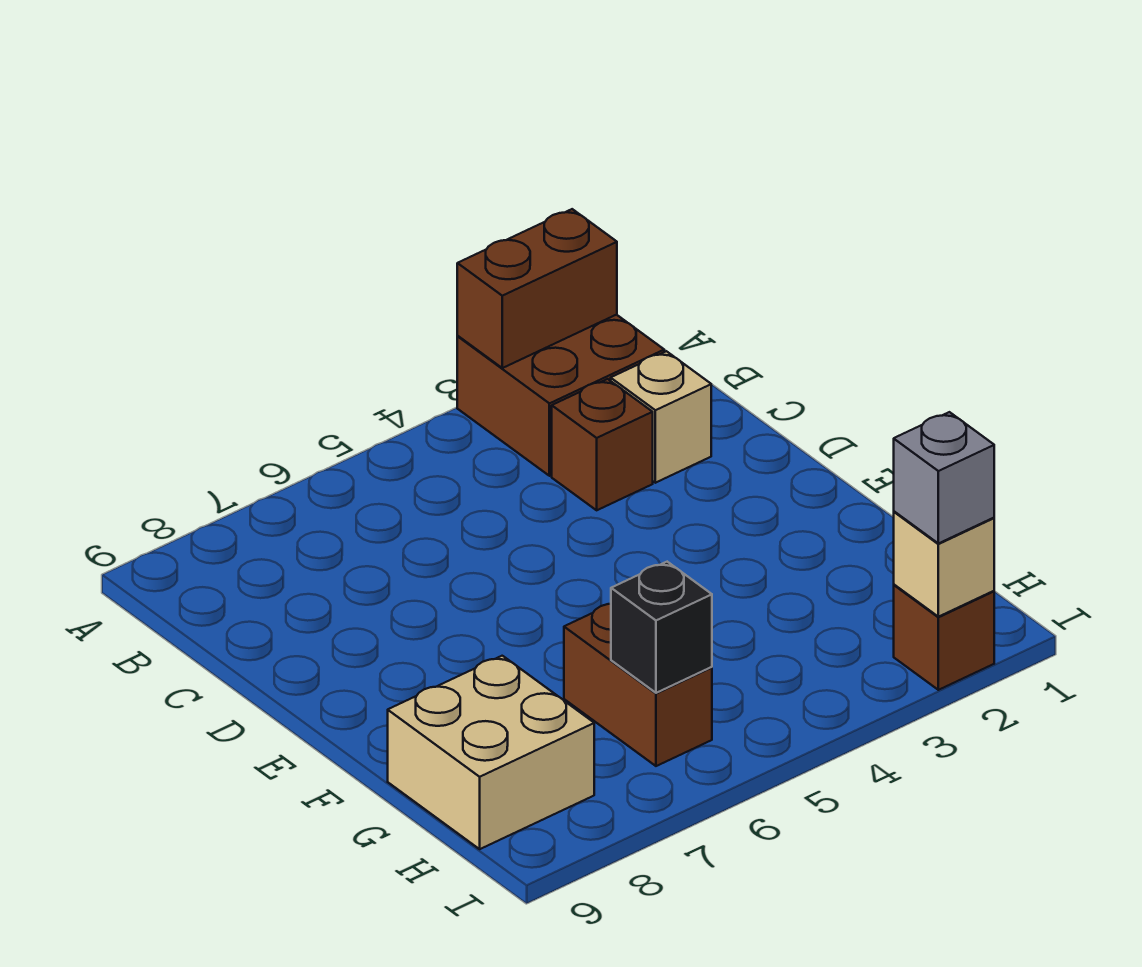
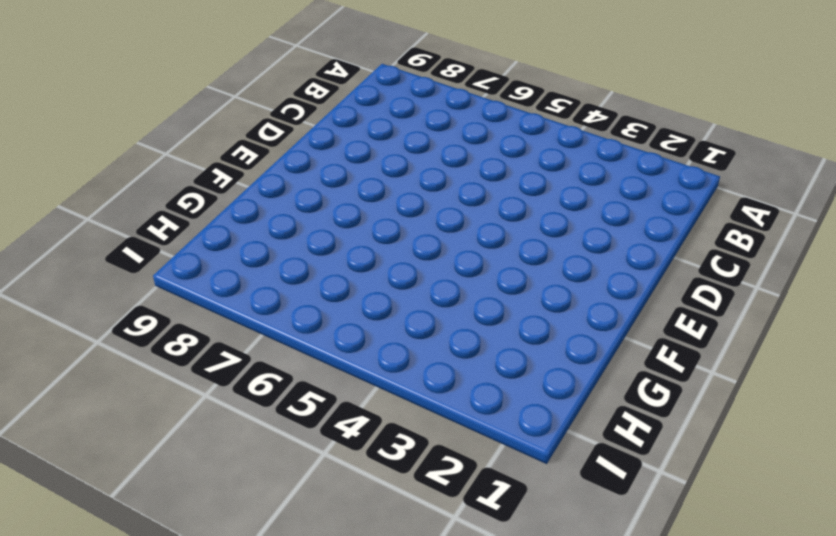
none -> brown brick A2:B3 level 1
none -> tan brick C2 level 1

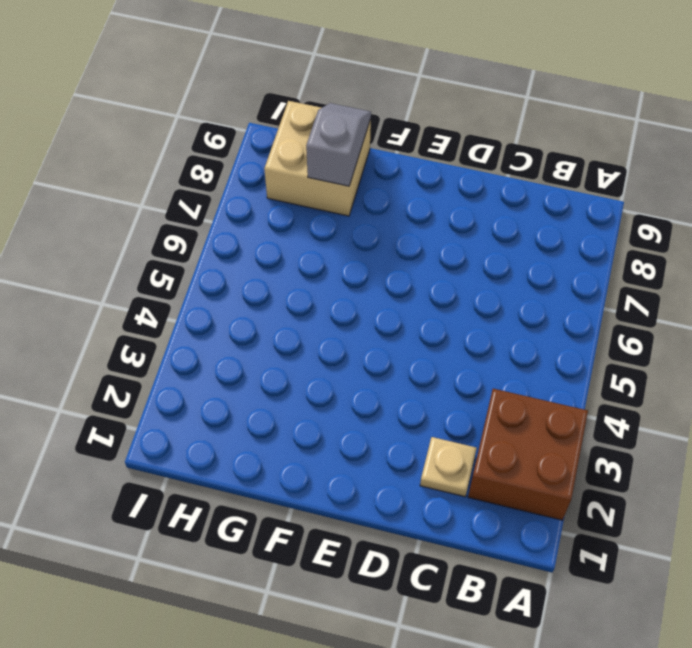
tan plate C2 level 1 -> tan brick C2 level 1
grey slope G8:G9 level 2 top 8 -> none
none -> brown brick C3 level 1
none -> brown brick G6:H6 level 1

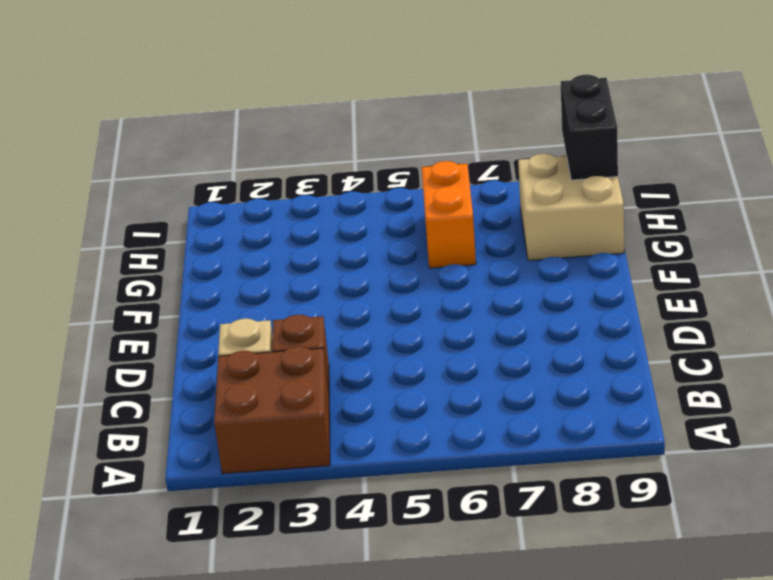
orange brick G6:H6 level 1 -> brown brick G6:H6 level 1
black brick H9:I9 level 2 -> none
none -> brown brick I2 level 1
none -> brown brick A2:A3 level 2

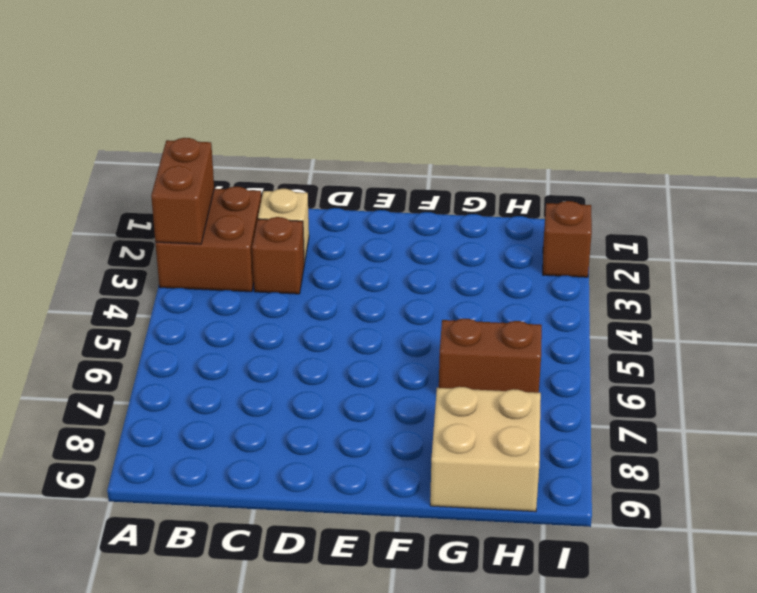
none -> black brick H6 level 2
none -> tan brick I2 level 2

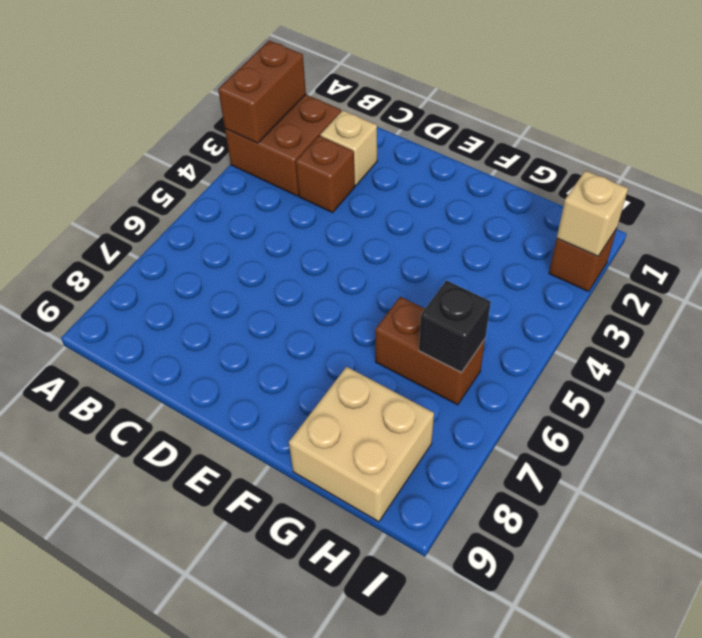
none -> grey brick I2 level 3

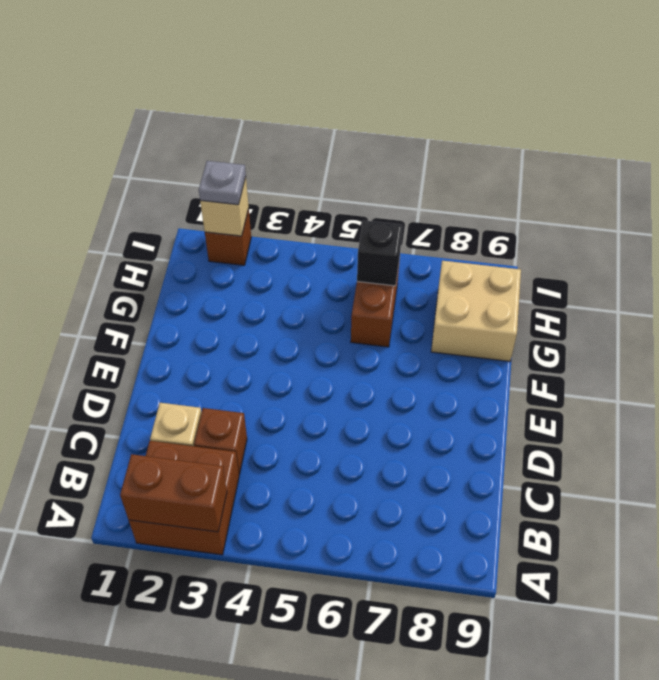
grey plate I2 level 3 -> grey brick I2 level 3

